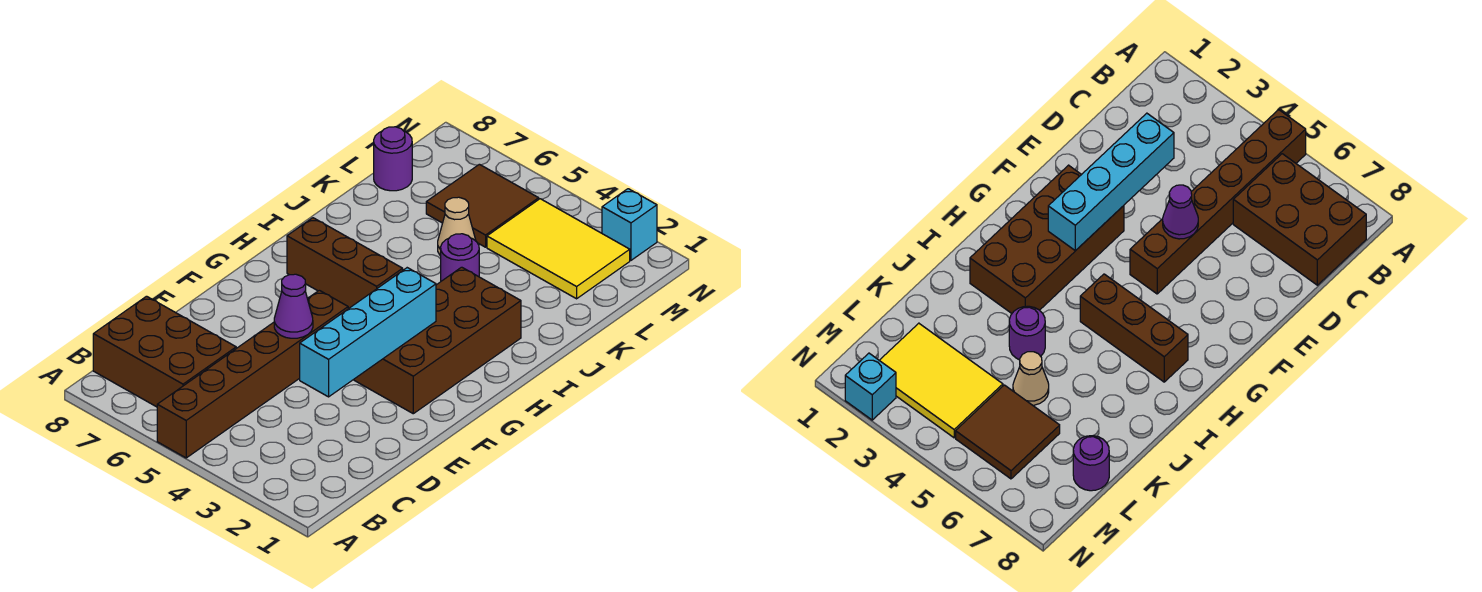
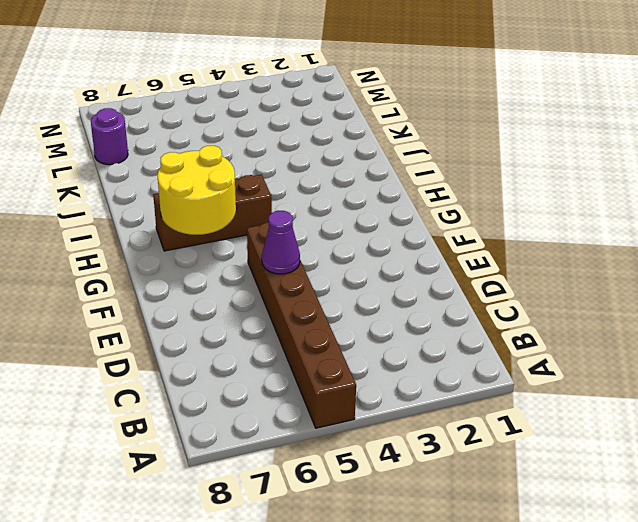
yellow round brick G6:H7 level 2 -> none
none -> brown brick B6:C8 level 1
none -> brown brick F2:I3 level 1
none -> purple round brick J4 level 1

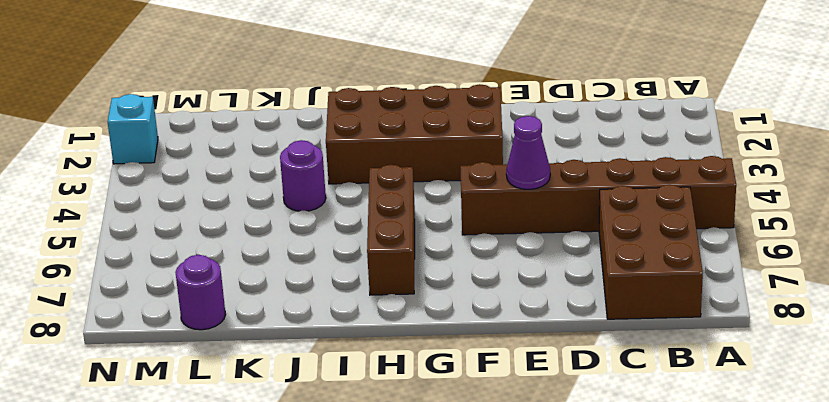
none -> tan cone K5 level 1
none -> yellow tile L2:M4 level 1
none -> brown tile L5:M6 level 1

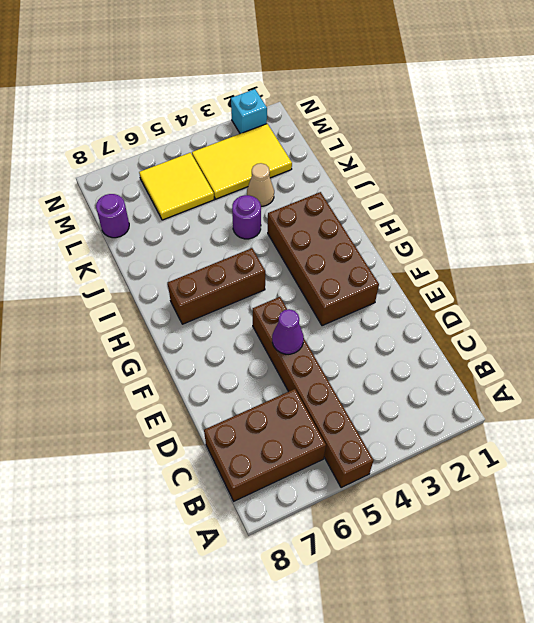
tan cone K3 level 1 -> tan cone K5 level 1
yellow tile L5:M6 level 1 -> brown tile L5:M6 level 1
none -> cyan brick D3:G3 level 2

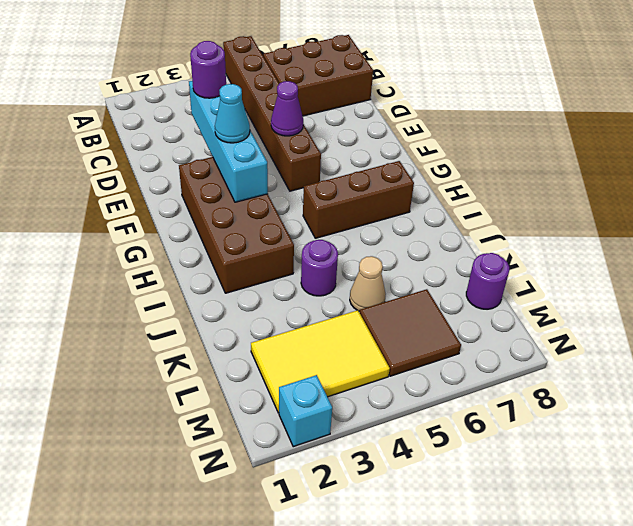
purple round brick D3 level 3 -> none
cyan cone F3 level 3 -> none

